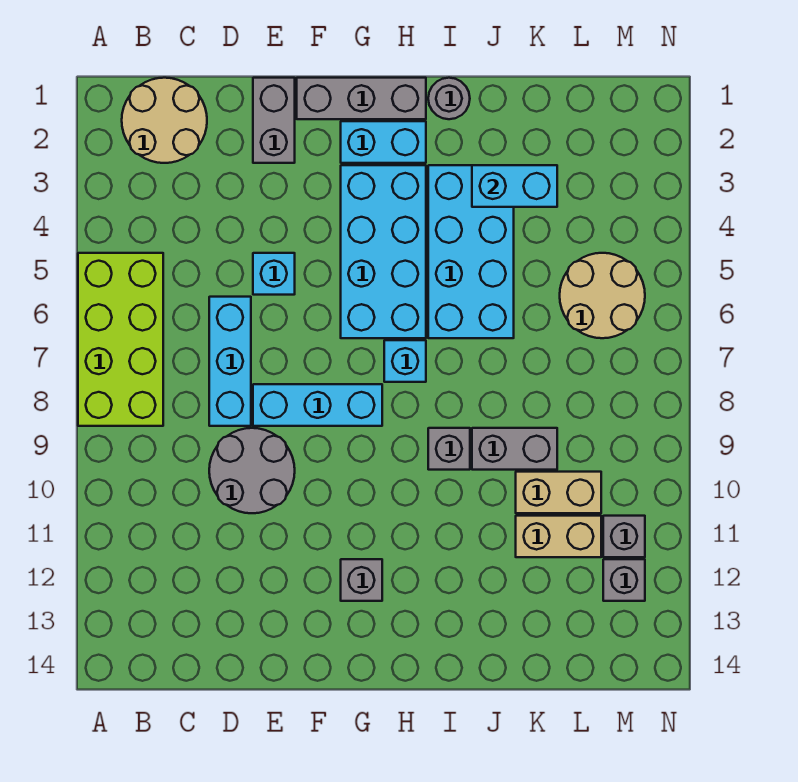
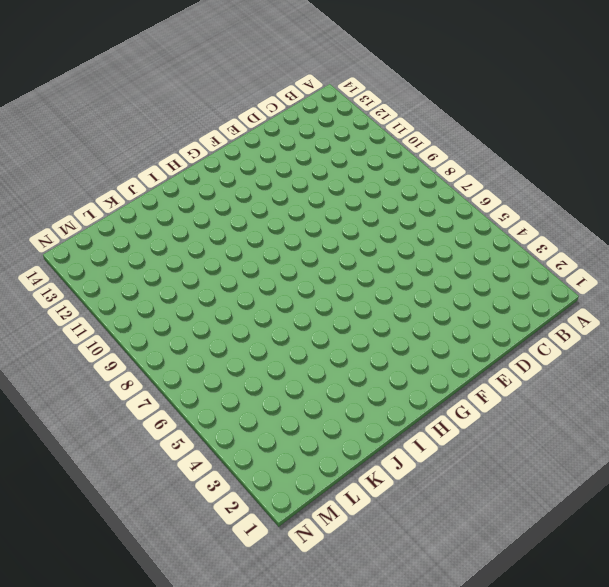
none -> lime brick A5:B8 level 1
none -> tan round brick B1:C2 level 1
none -> cyan brick D6:D8 level 1

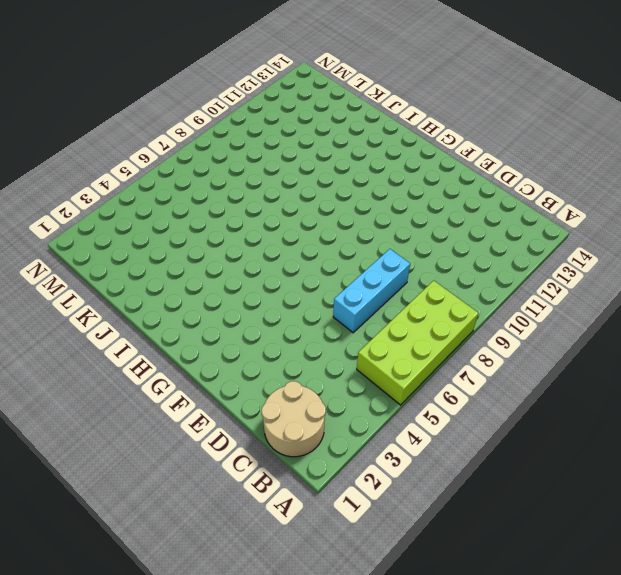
none -> grey round brick D9:E10 level 1
none -> grey brick E1:E2 level 1
none -> cyan brick E5 level 1

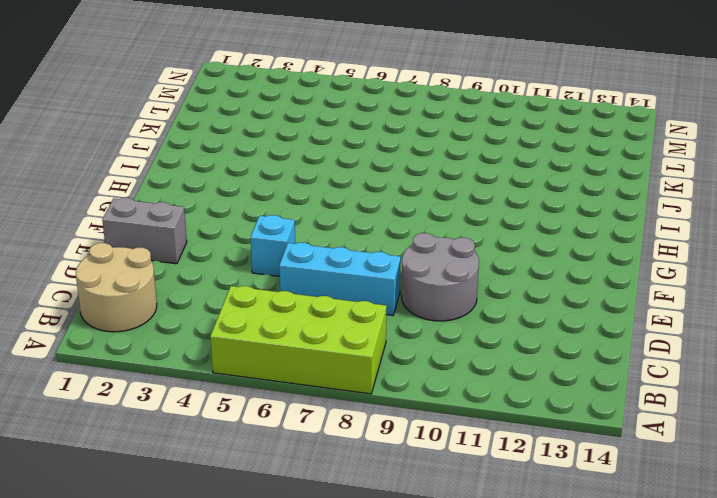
none -> cyan brick E8:G8 level 1
none -> grey brick F1:H1 level 1
none -> cyan brick G2:H2 level 1

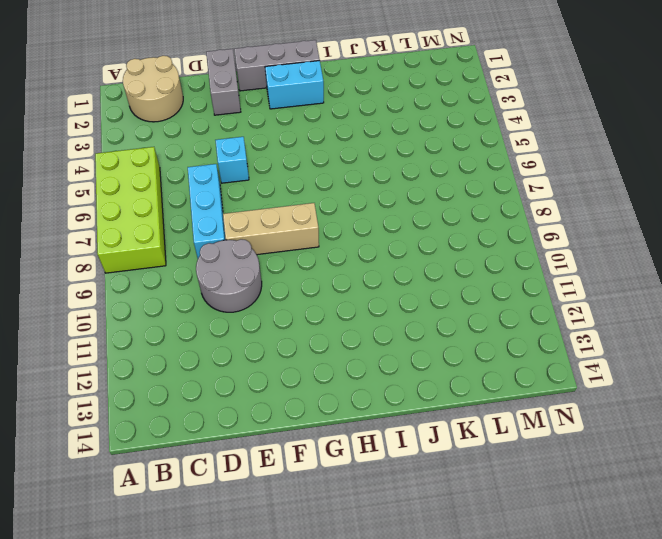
tan brick E8:G8 level 1 -> cyan brick E8:G8 level 1
none -> cyan brick G3:H6 level 1
none -> grey brick G12 level 1
none -> cyan brick H7 level 1

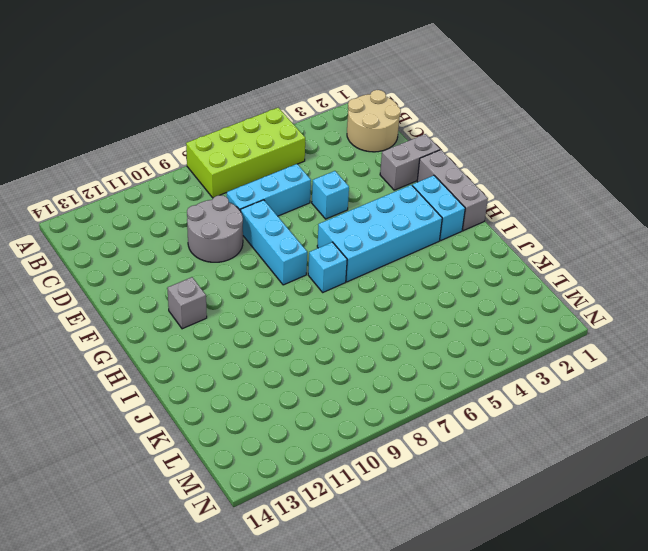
none -> grey round brick I1 level 1
none -> cyan brick I3:J6 level 1
none -> grey brick I9 level 1

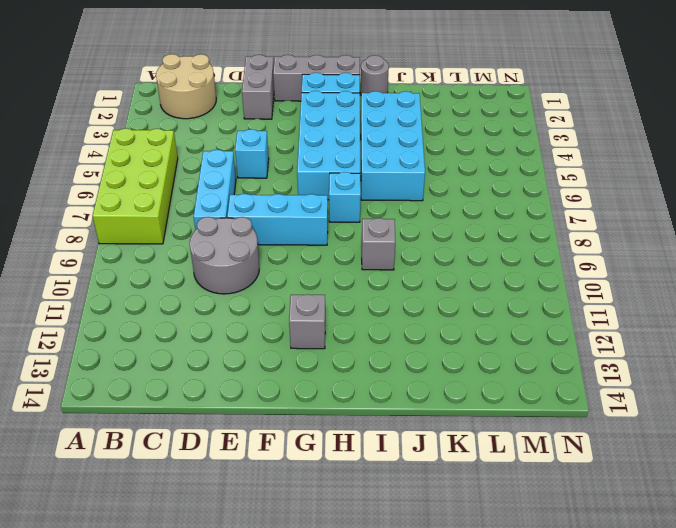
none -> grey brick J9:K9 level 1
none -> tan brick K10:L10 level 1
none -> tan brick K11:L11 level 1

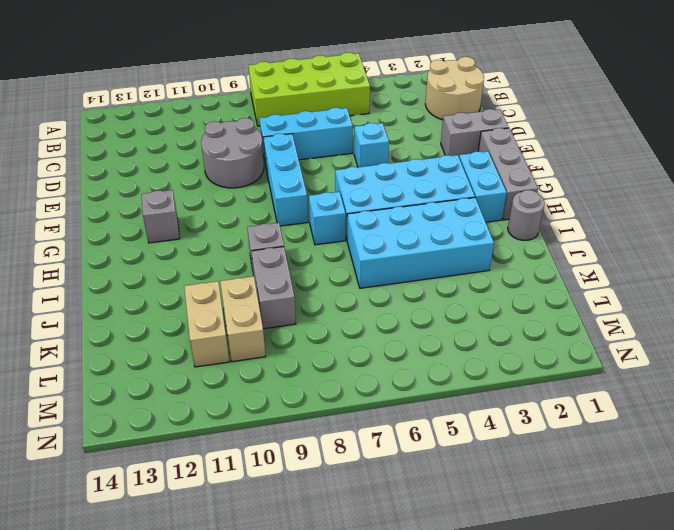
none -> tan round brick L5:M6 level 1
none -> grey brick M11 level 1
none -> grey brick M12 level 1

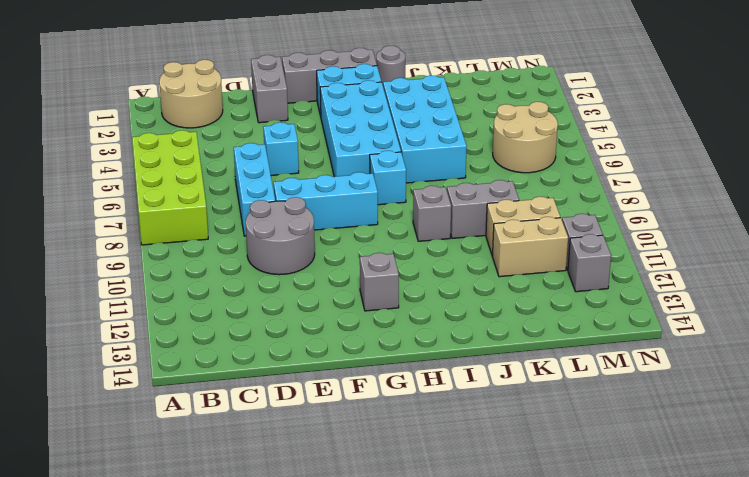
none -> cyan brick J3:K3 level 2

